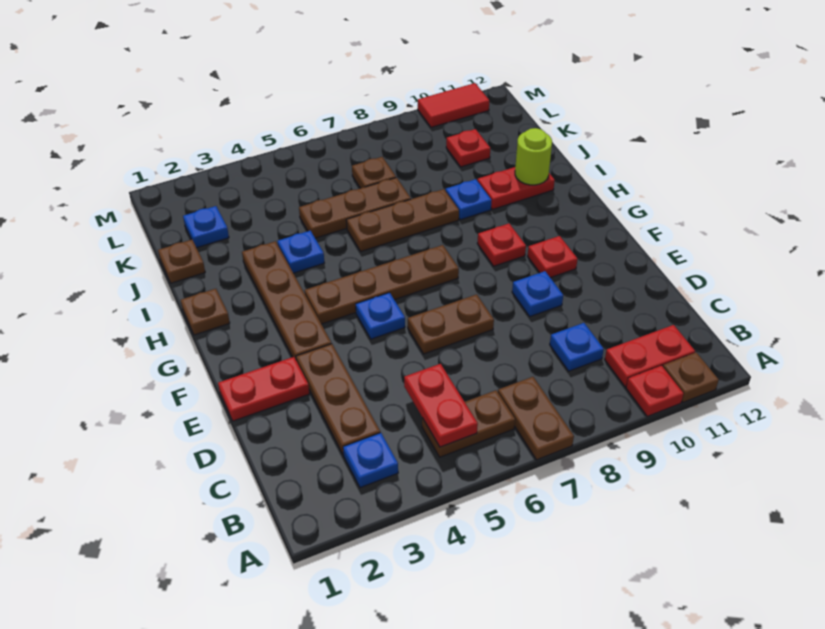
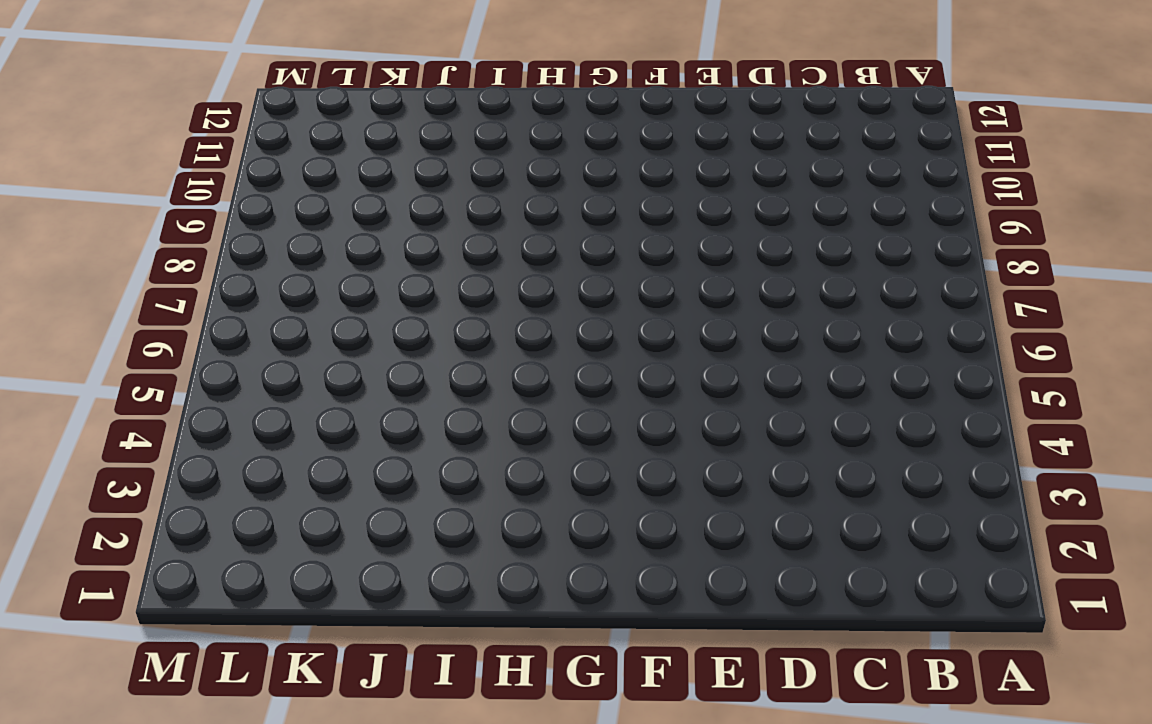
none -> brown plate A7:B7 level 1
none -> red plate A10 level 1
none -> brown plate A11 level 1

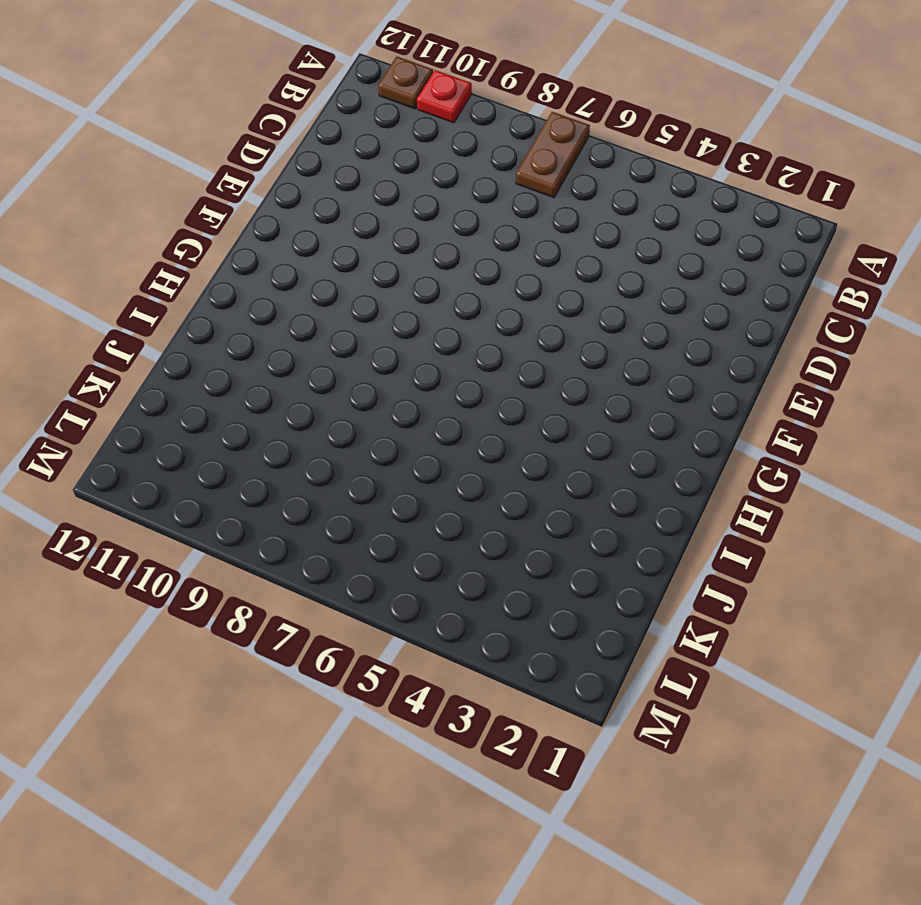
none -> blue plate B3 level 1
none -> brown plate B5:B6 level 1
none -> red plate B10:B11 level 1

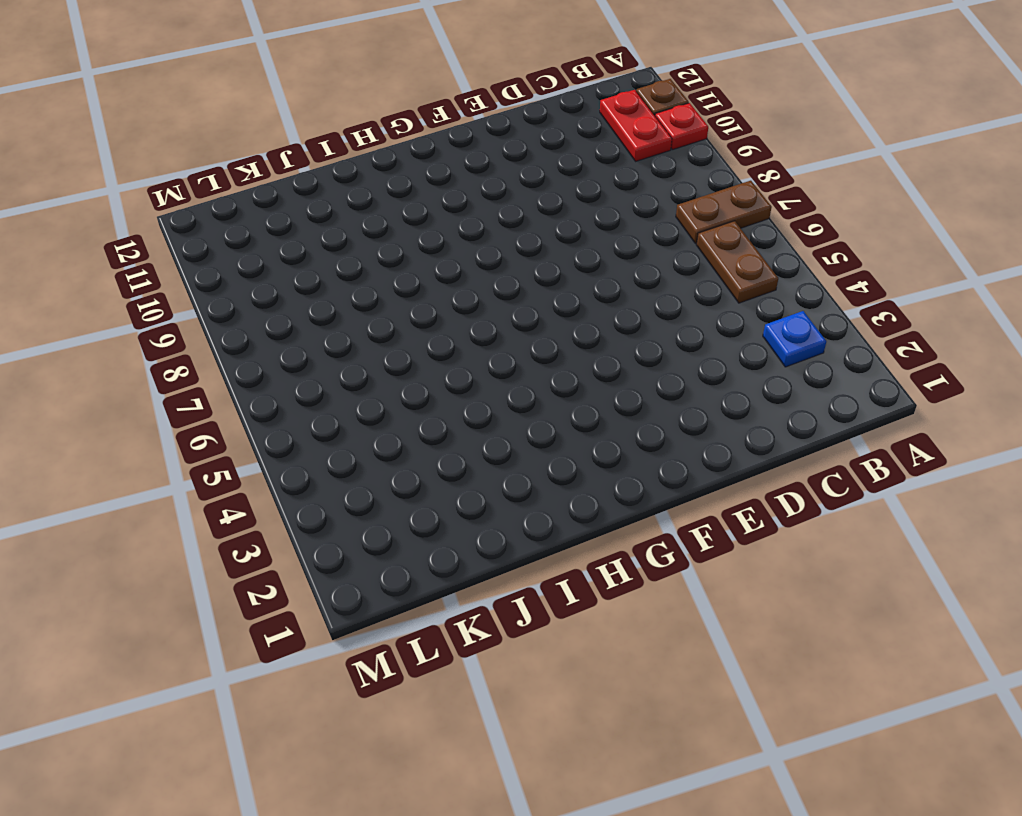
none -> brown plate C3:E3 level 1
none -> blue plate C9 level 1
none -> red plate E1:E2 level 1

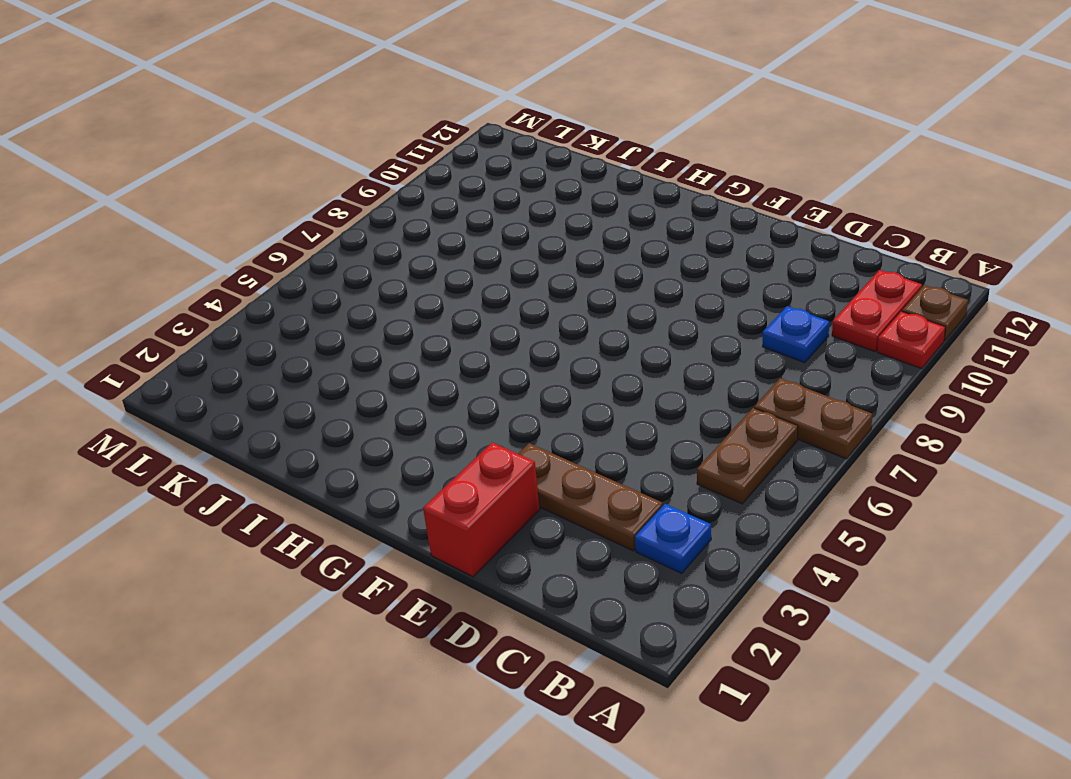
red brick E1:E2 level 1 -> red plate E1:E2 level 1
none -> brown plate E6:E7 level 1
none -> blue plate E9 level 1
none -> brown plate F3:I3 level 1

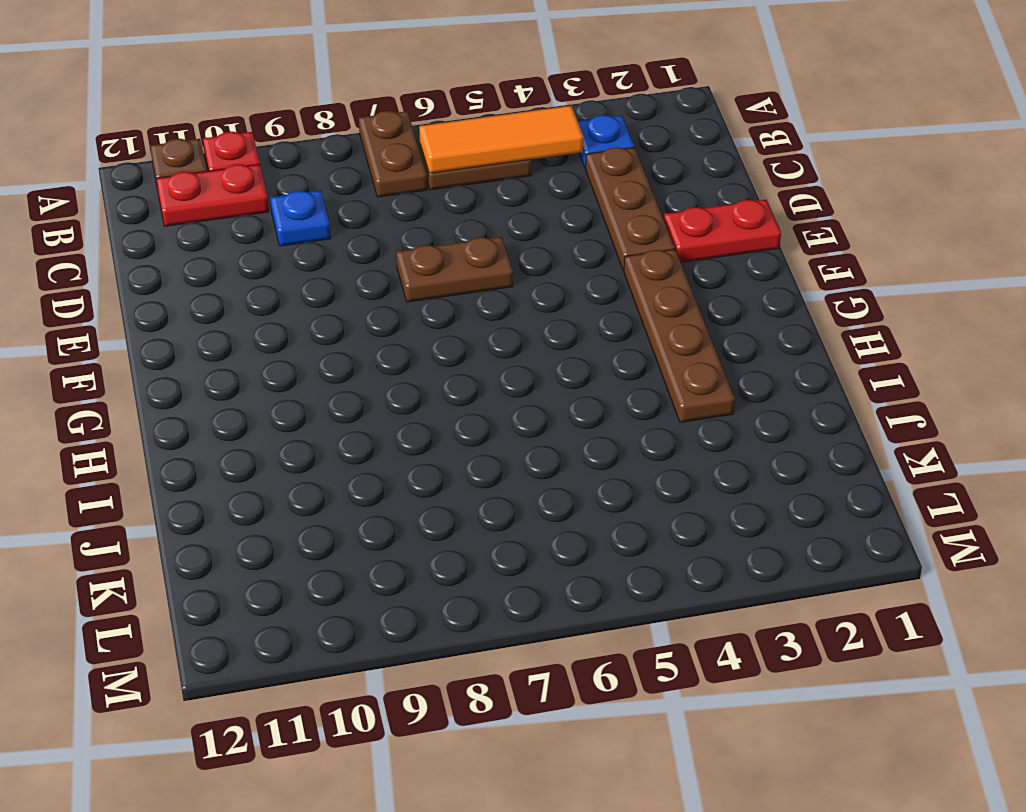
orange tile B4:B6 level 2 -> red plate B5:C5 level 2
none -> blue plate E9 level 1
none -> blue plate F5 level 1
none -> red plate F10 level 1

